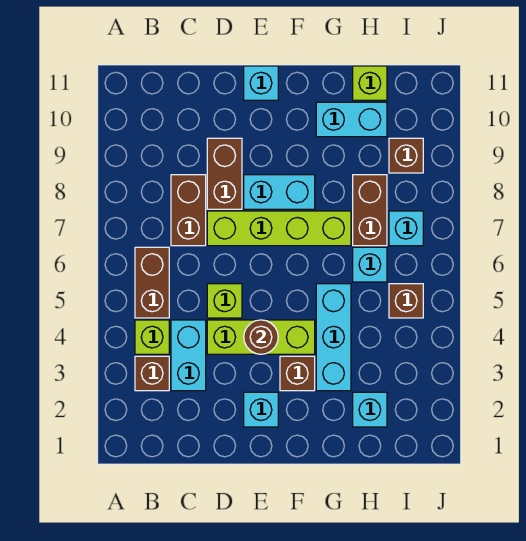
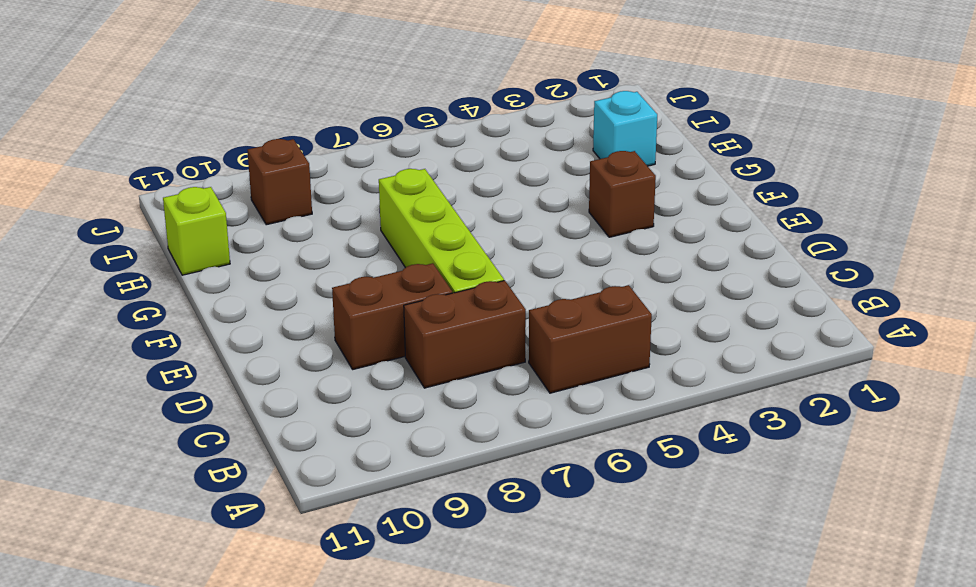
none -> brown brick B3 level 1
none -> lime brick B4 level 1
none -> cyan brick C3:C4 level 1

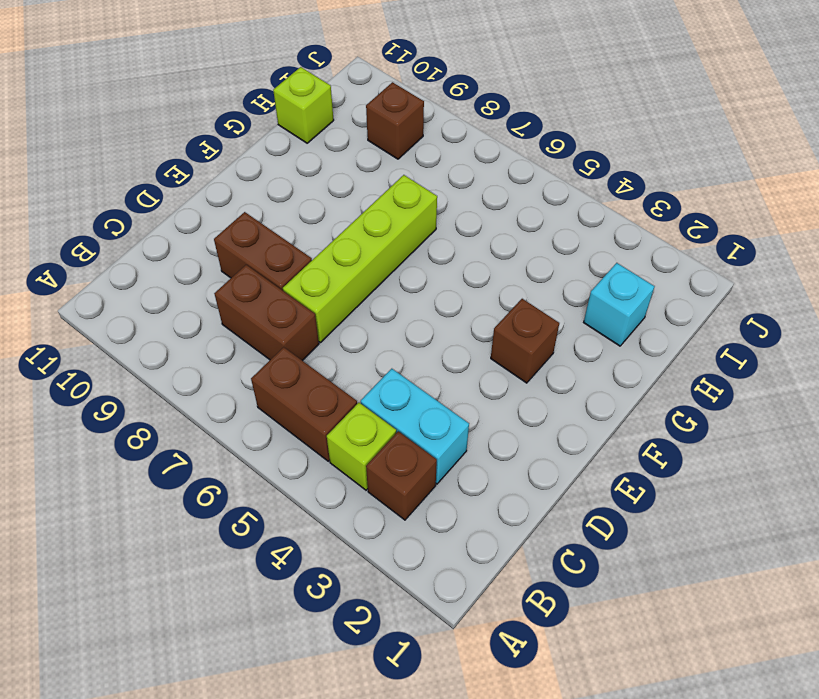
none -> lime brick D4:F4 level 1
none -> lime brick D5 level 1
none -> cyan brick E2 level 1

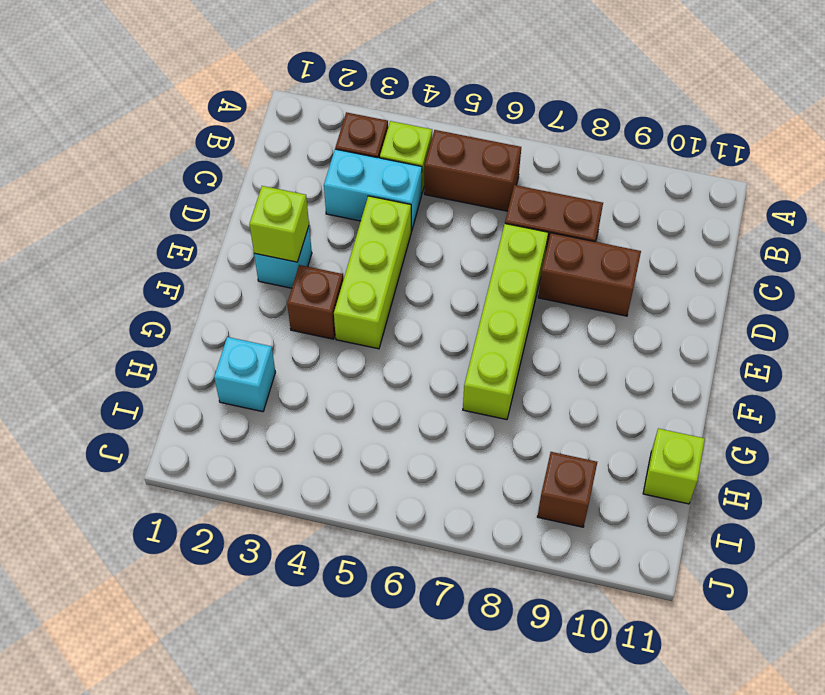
lime brick E2 level 2 -> lime brick D5 level 1
none -> cyan brick E8:F8 level 1
none -> cyan brick E11 level 1
none -> cyan brick G3:G5 level 1

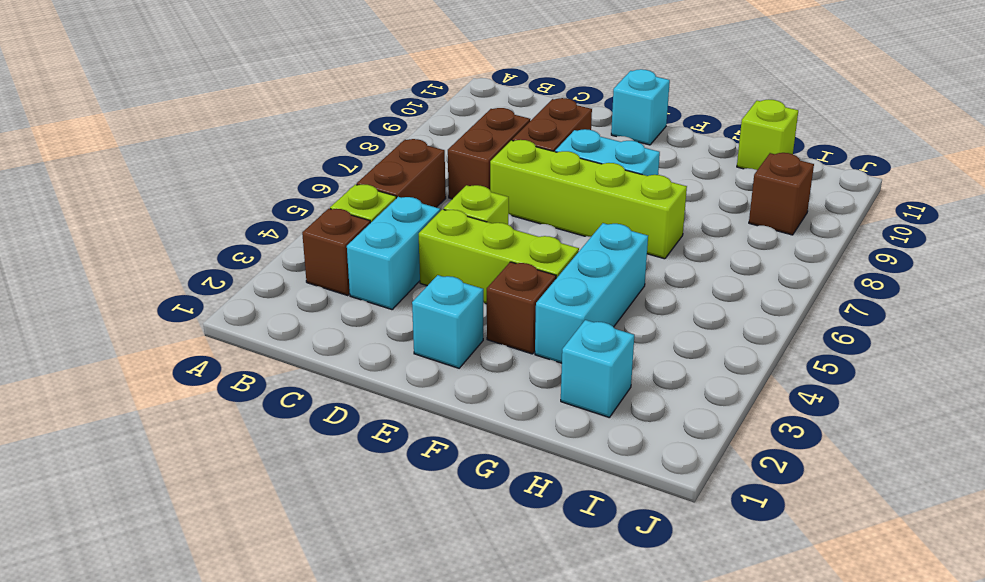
none -> cyan brick G10:H10 level 1
none -> cyan brick H6 level 1
none -> brown brick H7:H8 level 1

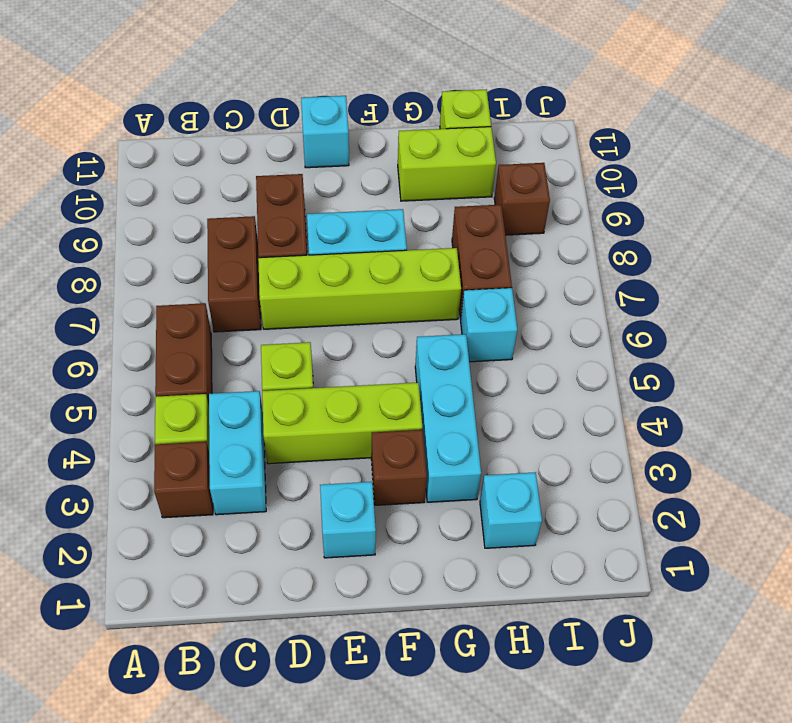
lime brick G10:H10 level 1 -> cyan brick G10:H10 level 1
none -> brown brick I5 level 1
none -> cyan brick I7 level 1
none -> brown round brick E4 level 2

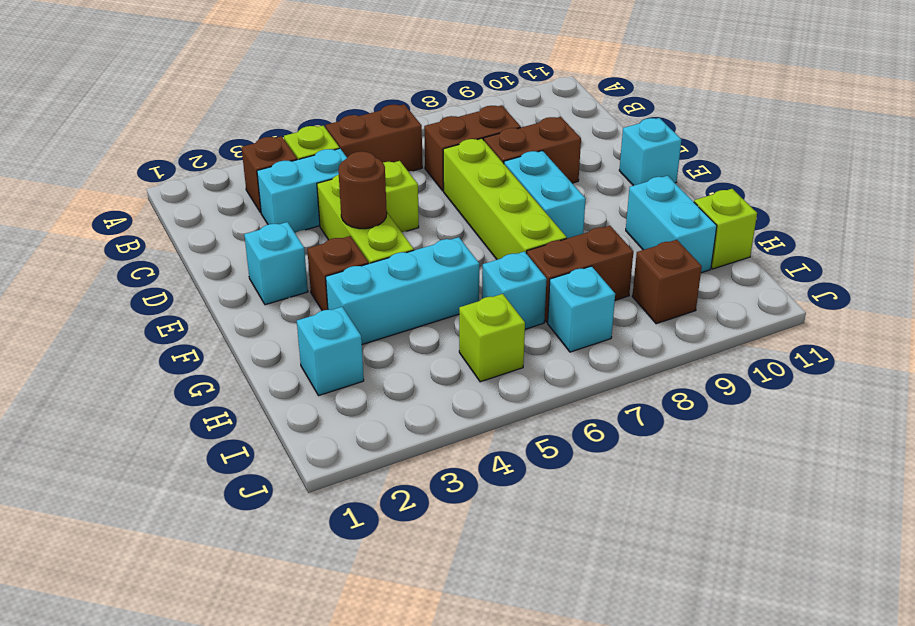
lime brick I5 level 1 -> brown brick I5 level 1

